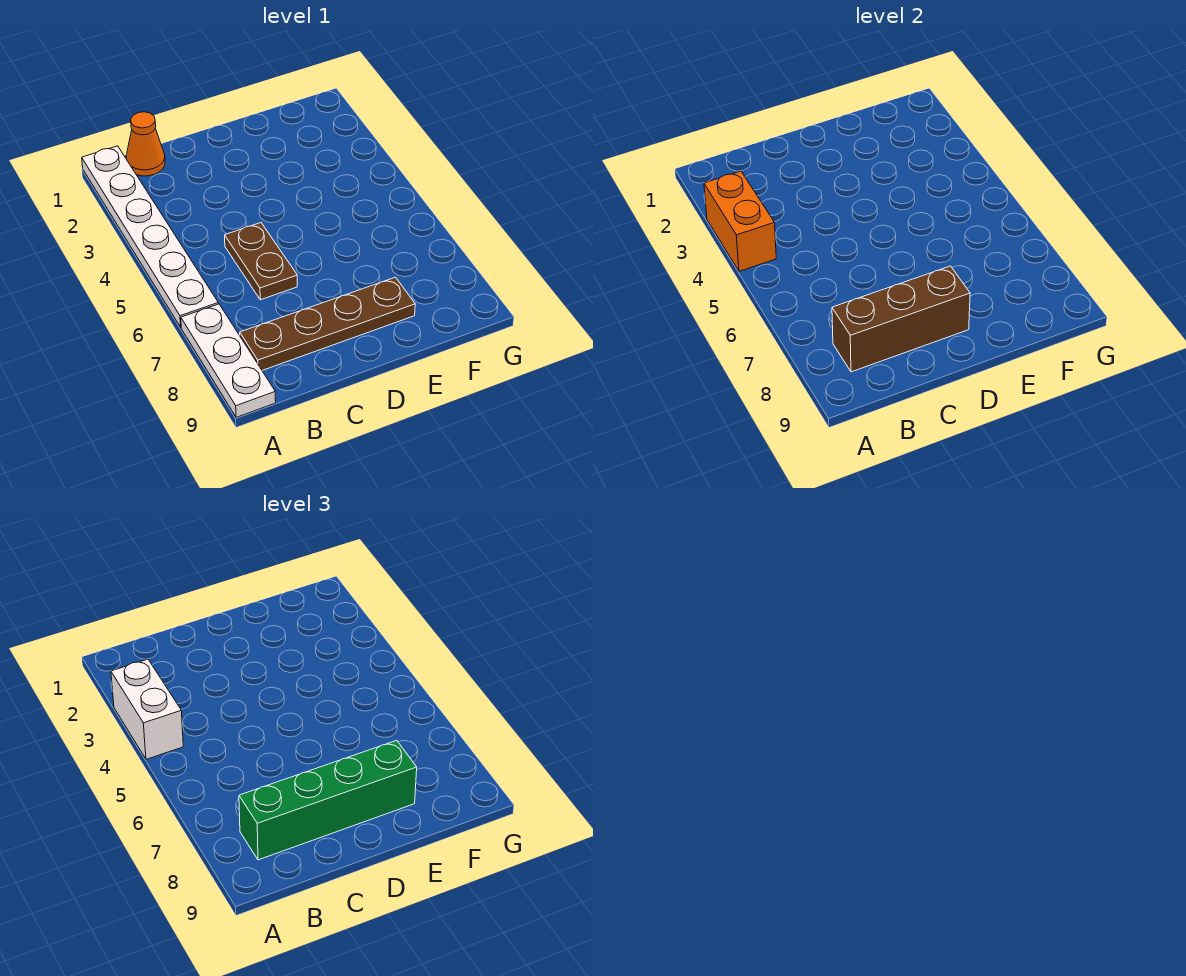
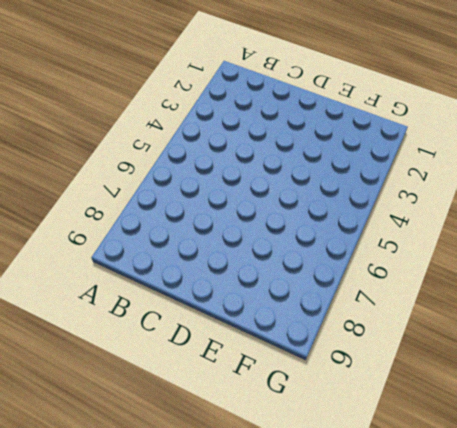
none -> white plate A1:A6 level 1
none -> white plate A7:A9 level 1

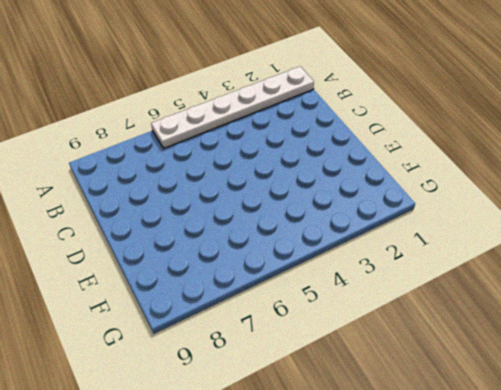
none -> white plate A7:A9 level 1
none -> orange cone B1 level 1

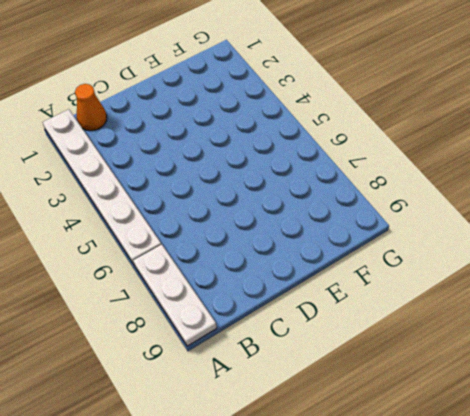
none -> brown plate B8:E8 level 1
none -> brown plate C5:C6 level 1

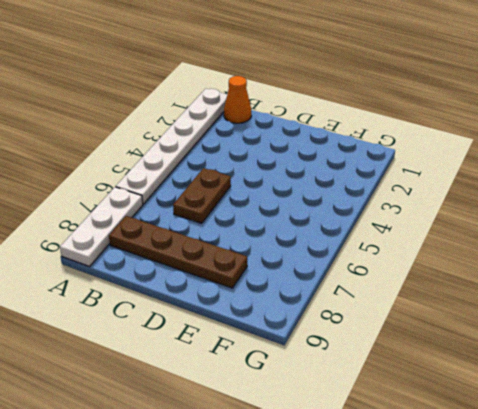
none -> orange brick A3:A4 level 2
none -> brown brick B8:D8 level 2

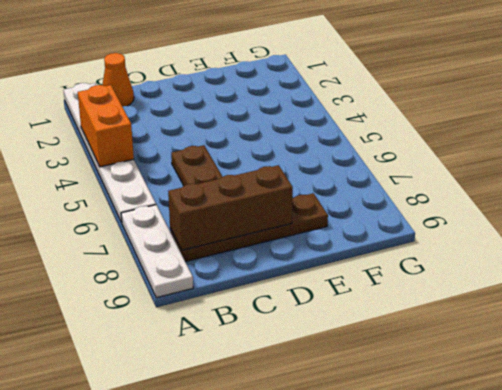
none -> white brick A3:A4 level 3
none -> green brick B8:E8 level 3

